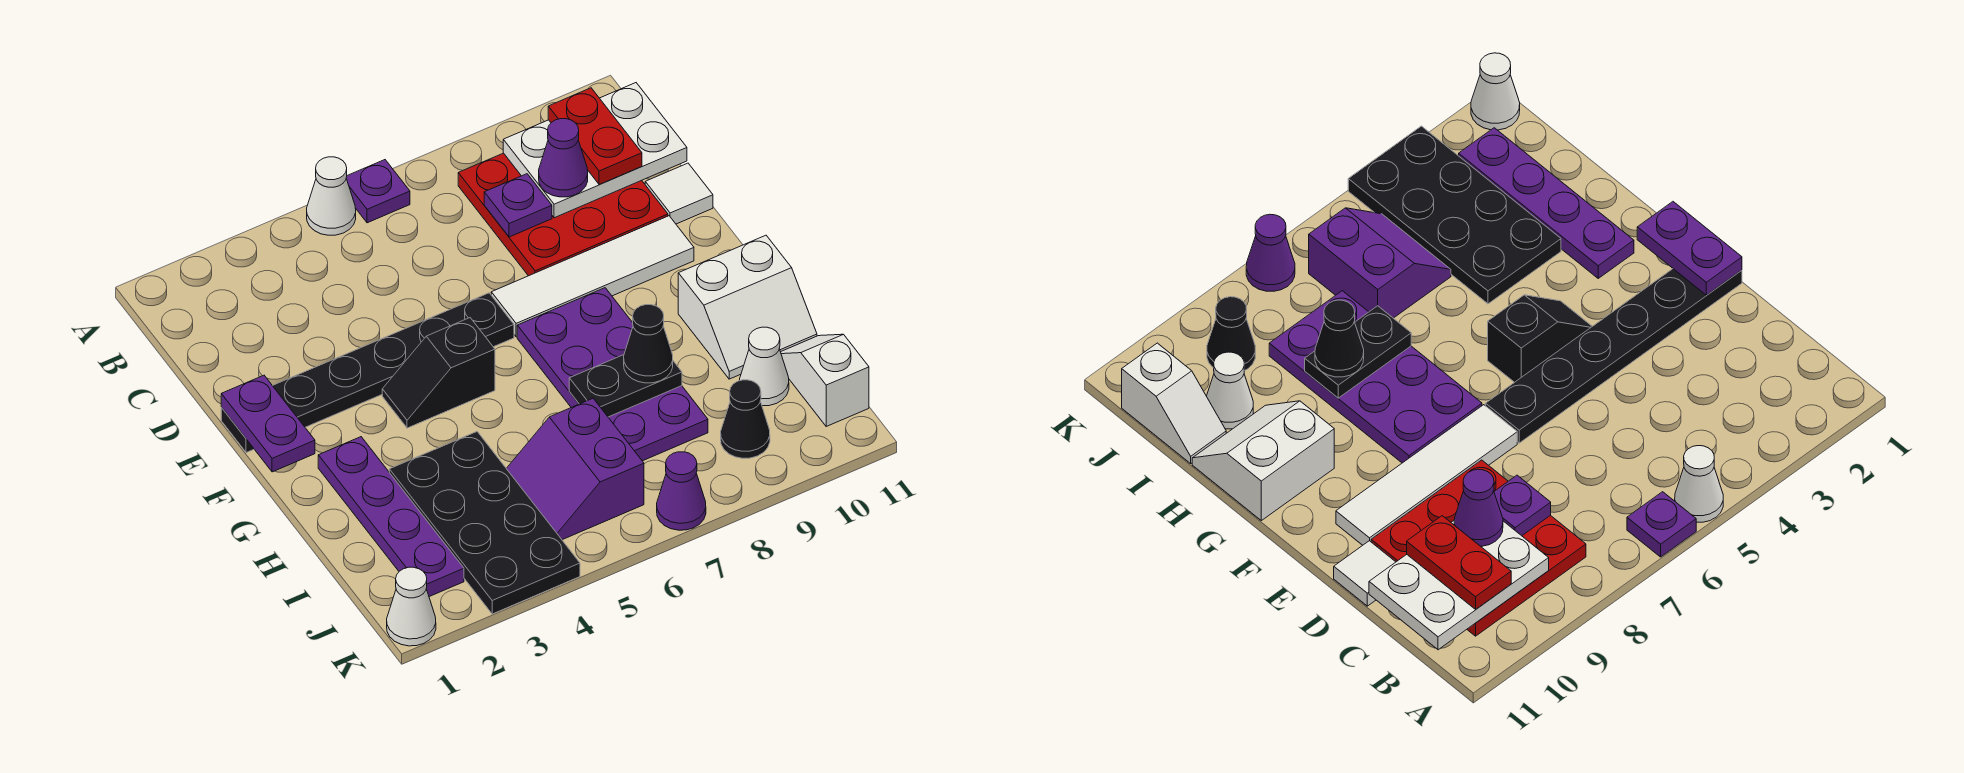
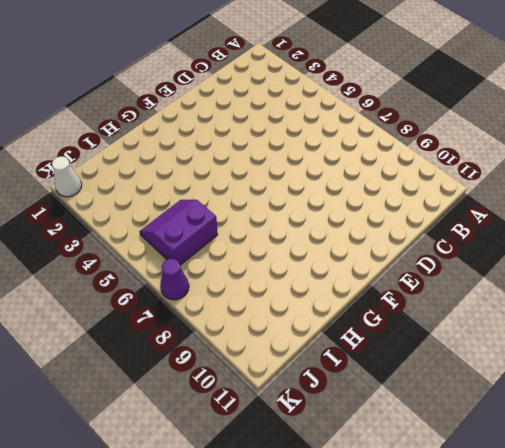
none -> white cone A5 level 1
none -> purple plate A6 level 1
none -> red plate B8:D10 level 1

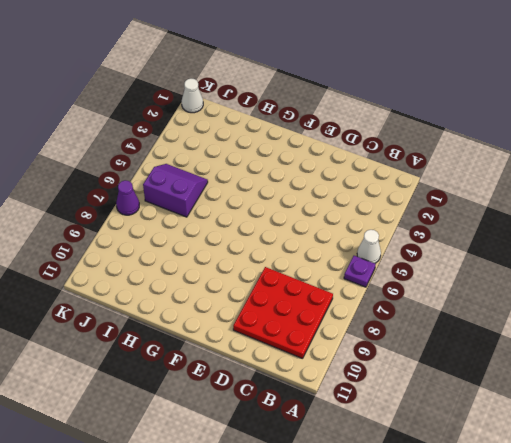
none -> white tile D11 level 1
none -> black plate E1:E6 level 1
none -> white tile E7:E10 level 1

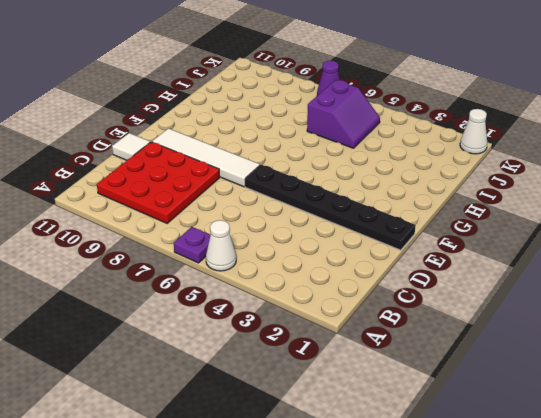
none -> black slope F4:F5 level 1 top 5
none -> purple plate F7:I8 level 1
none -> purple plate G2:J2 level 1

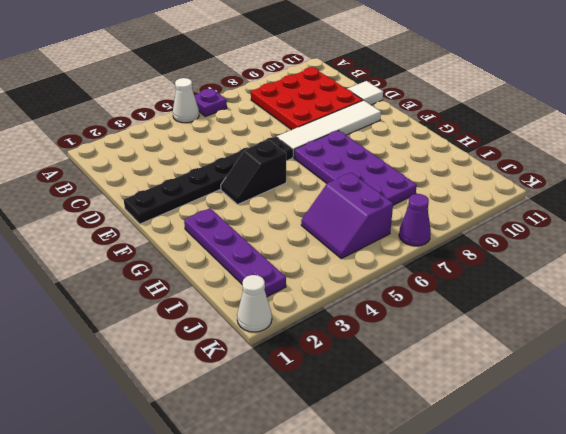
none -> white slope G10:H11 level 1 top G
none -> black plate H3:K4 level 1
none -> white cone I10 level 1

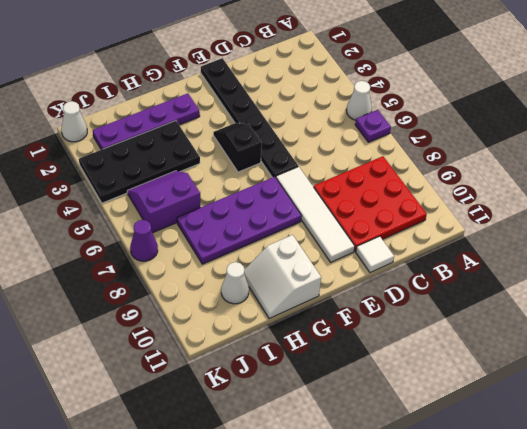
none -> white slope I11:J11 level 1 top J
none -> black cone J9 level 1
none -> white plate B9:C11 level 2

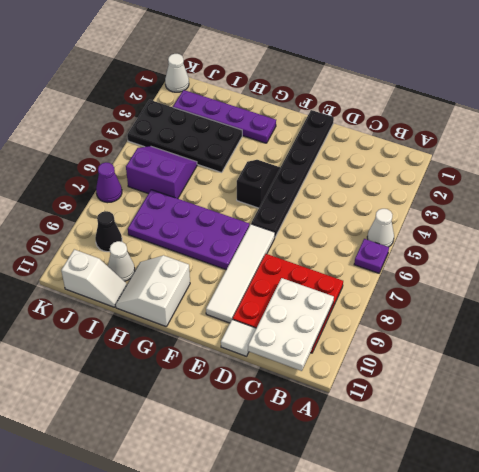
none -> purple plate C8 level 2
none -> purple plate E1:F1 level 2
none -> black plate H7:H8 level 2

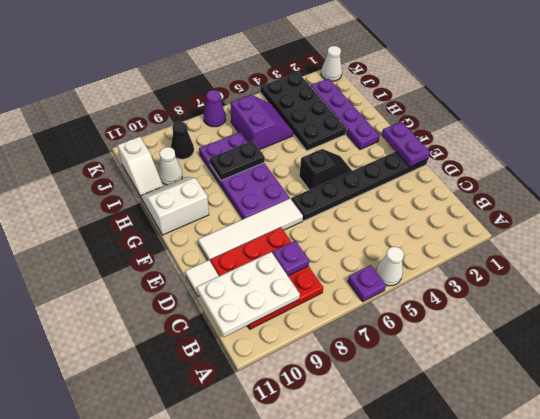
none -> red plate B10:C10 level 3
none -> purple cone C9 level 3
none -> black cone H8 level 3

